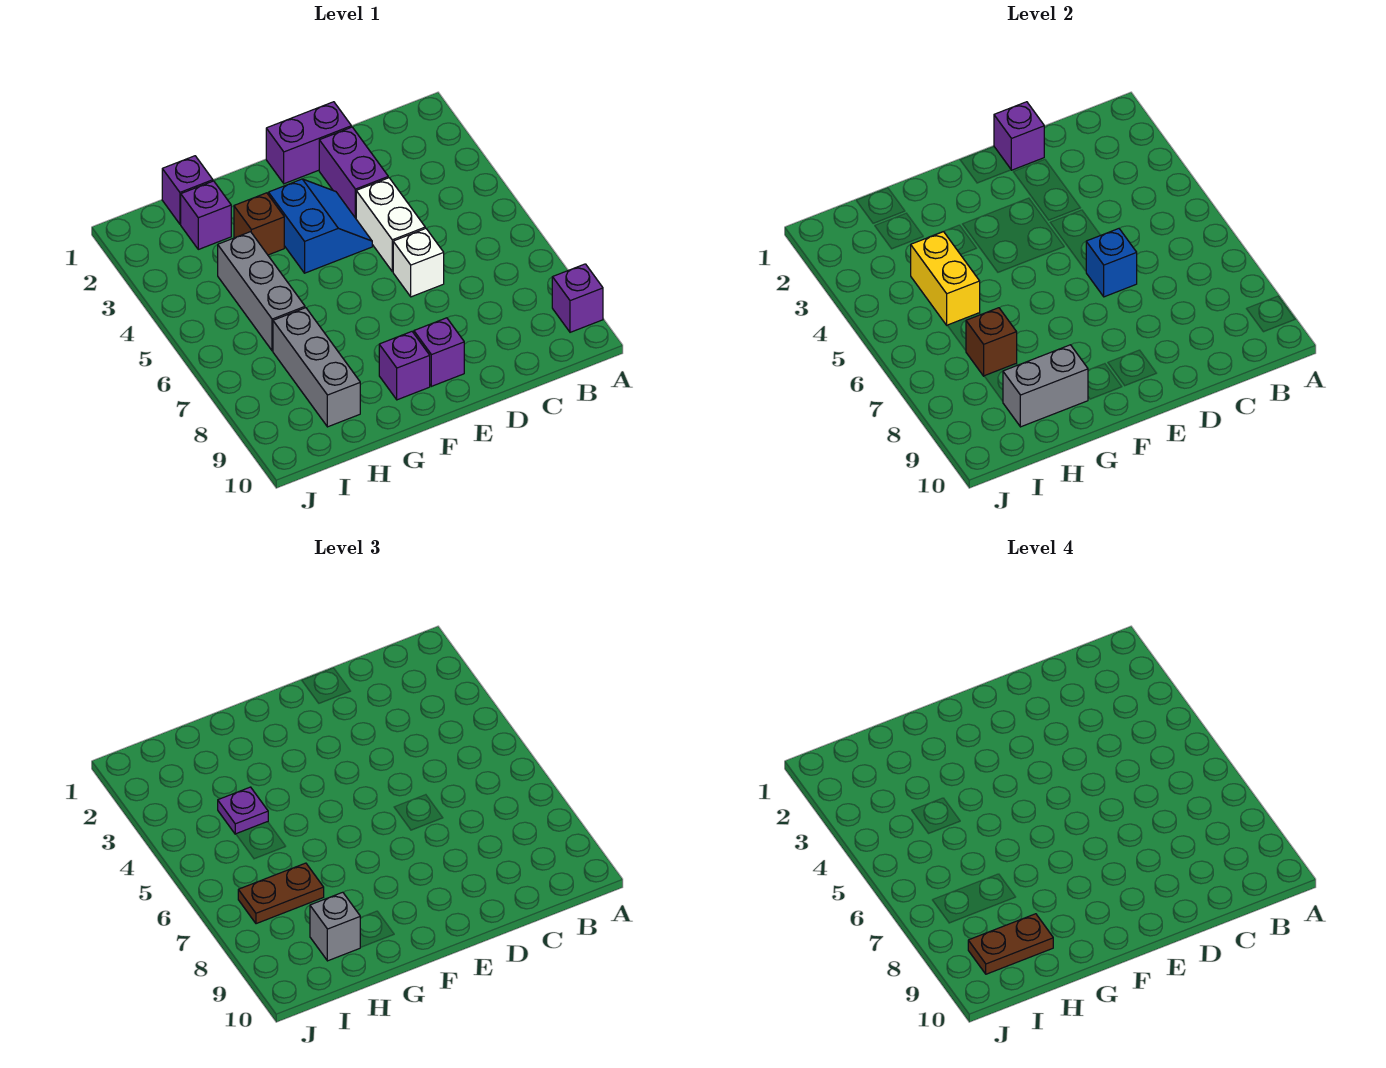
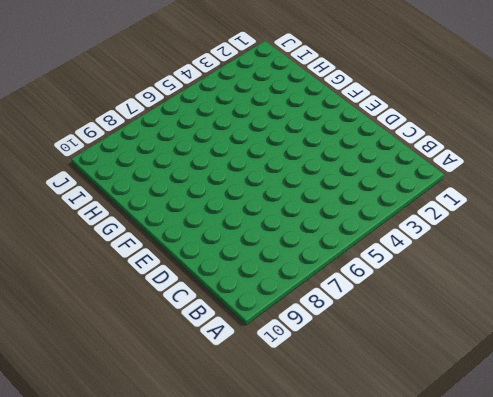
none -> purple brick A9 level 1
none -> purple brick D1:E1 level 1
none -> purple brick D2:D3 level 1

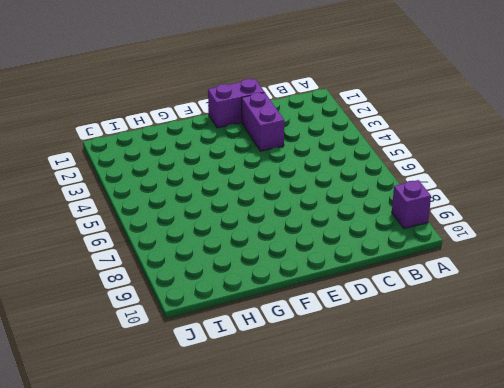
none -> white brick D4:D5 level 1
none -> white brick D6 level 1
none -> blue slope E3:F4 level 1 top F

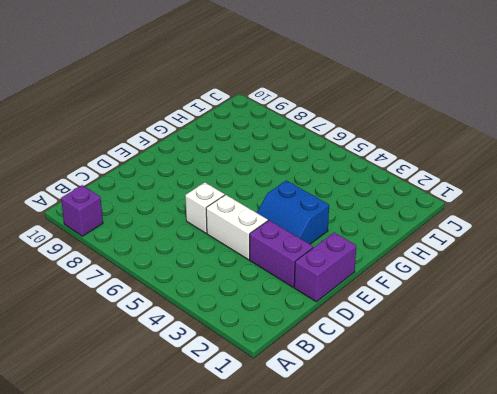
none -> purple brick E9 level 1
none -> purple brick F9 level 1
none -> brown brick G3 level 1

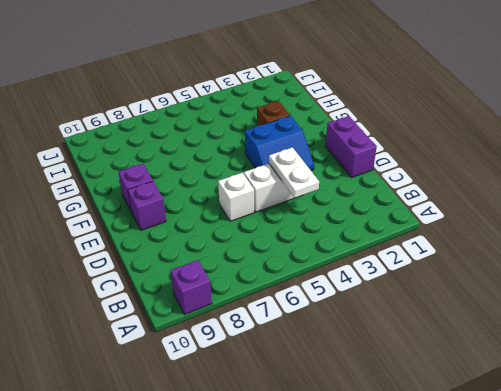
white plate C4:D4 level 2 -> none
none -> purple brick D2:D3 level 1
none -> purple brick H1 level 1
none -> purple brick H2 level 1

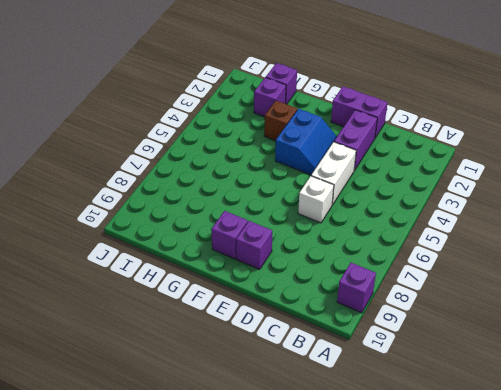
none -> grey brick H4:H6 level 1
none -> grey brick H7:H9 level 1
none -> purple brick D1 level 2

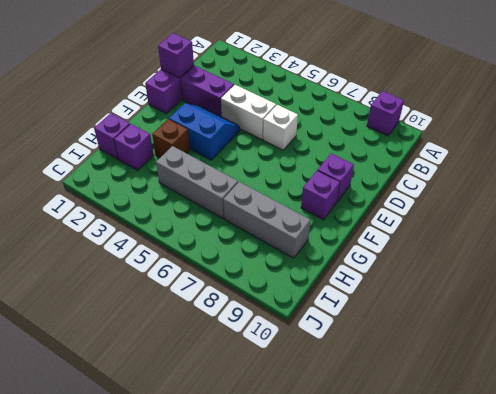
none -> blue brick D6 level 2
none -> grey brick G9:H9 level 2
none -> yellow brick H4:H5 level 2

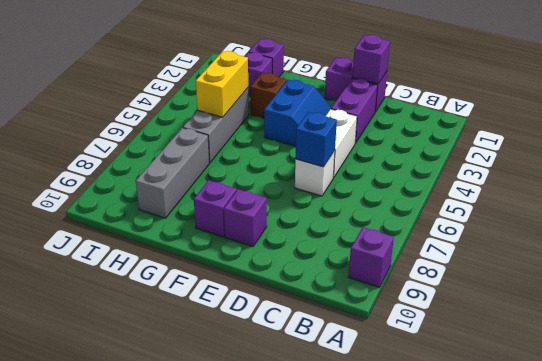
none -> grey brick G9:H9 level 2
none -> brown brick H7 level 2
none -> purple plate H4 level 3

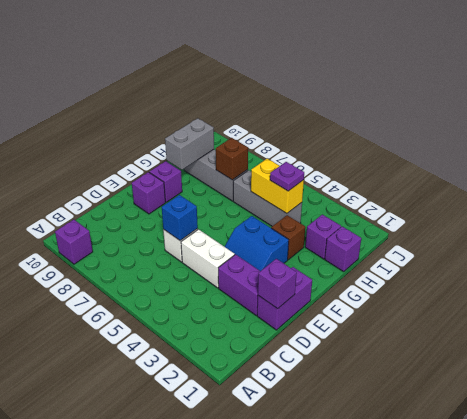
none -> brown plate H7:I7 level 3
none -> grey brick H9 level 3
none -> brown plate H9:I9 level 4

